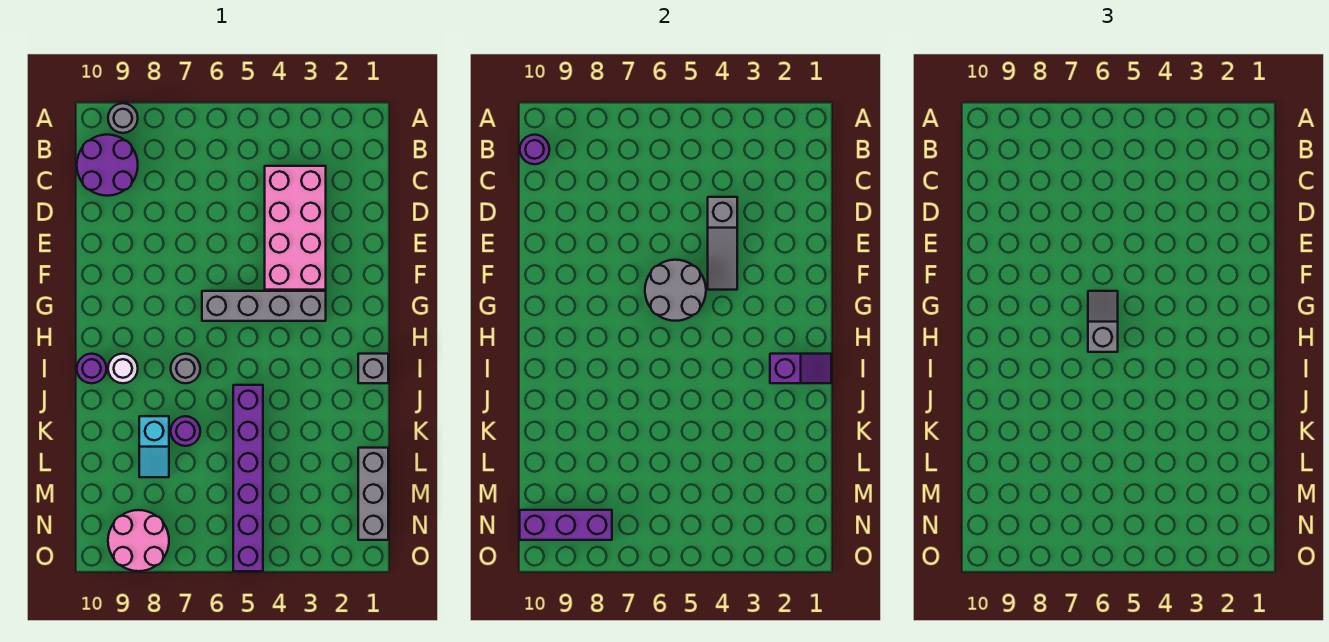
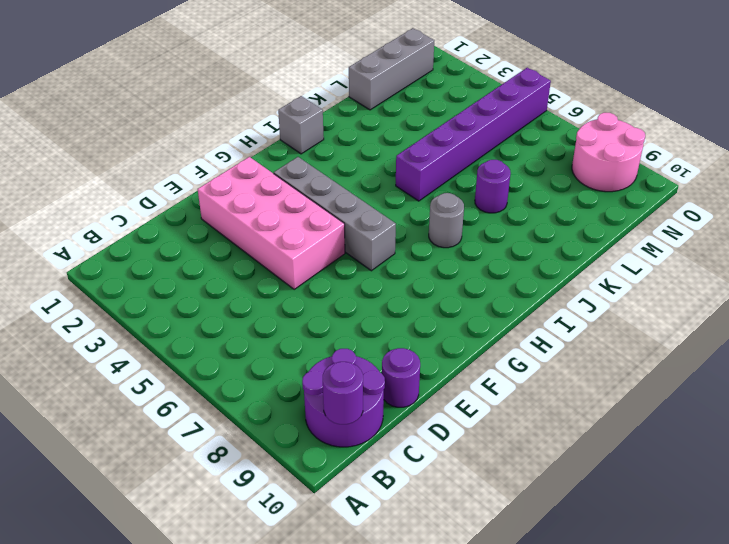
purple round brick D10 level 1 -> purple round brick I10 level 1
pink brick E2:F5 level 1 -> pink brick C3:F4 level 1
none -> grey round brick A9 level 1
none -> white round brick I9 level 1
none -> cyan slope K8:L8 level 1 top K

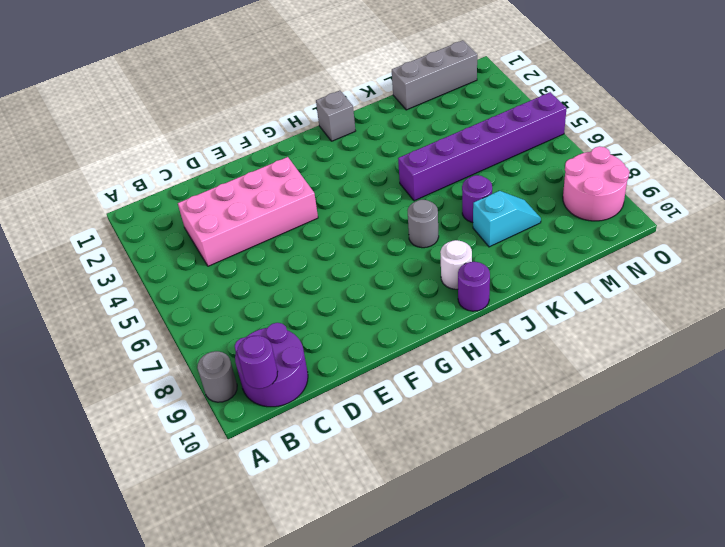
none -> grey brick G3:G6 level 1
none -> grey slope D4:F4 level 2 top D
none -> grey round brick F5:G6 level 2

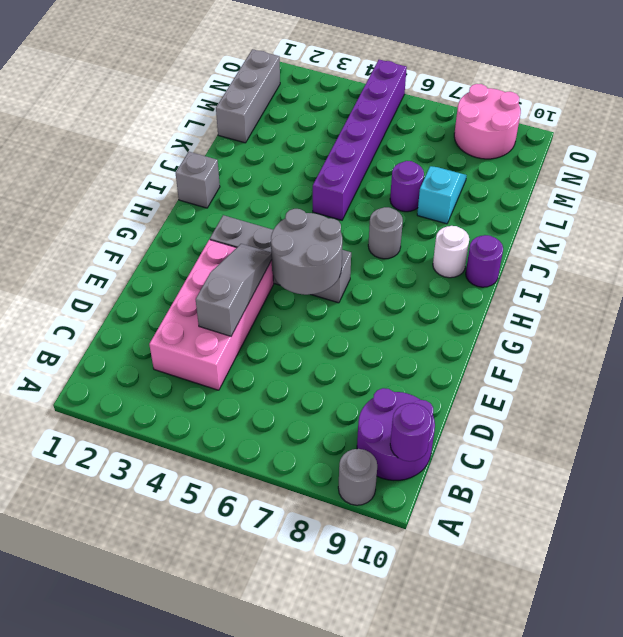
none -> purple slope I1:I2 level 2 top 2
none -> purple brick N8:N10 level 2
none -> grey slope G6:H6 level 3 top H

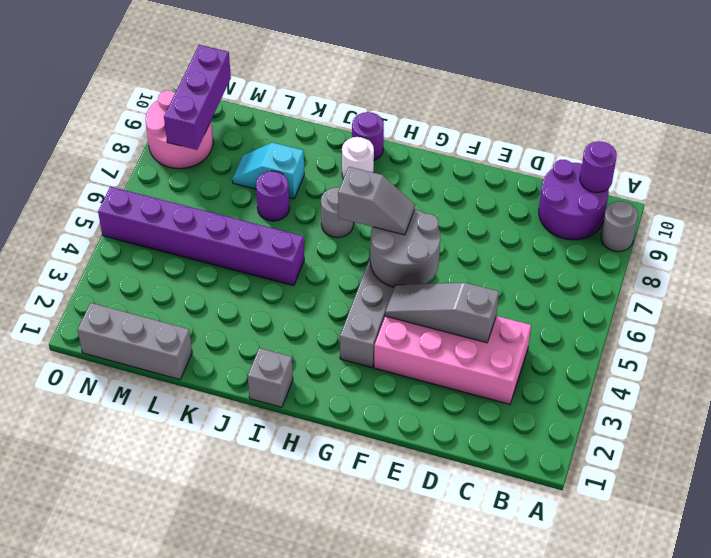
none -> purple slope I1:I2 level 2 top 2

